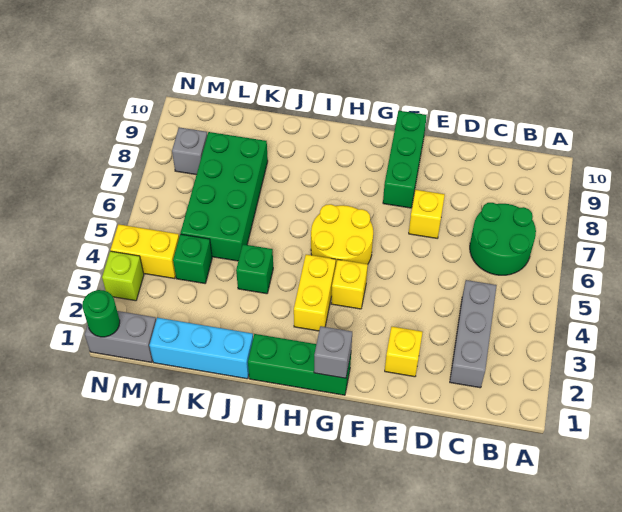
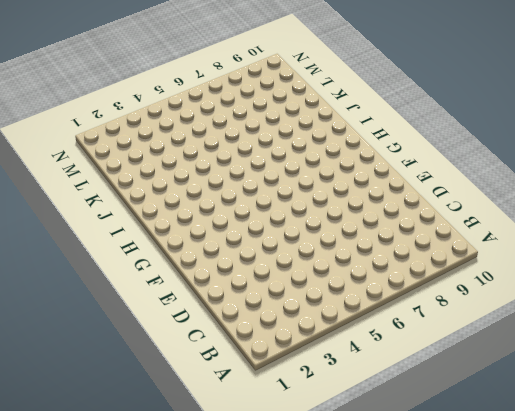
none -> green round brick B6:C7 level 1
none -> grey brick C2:C4 level 1
none -> yellow brick E2 level 1

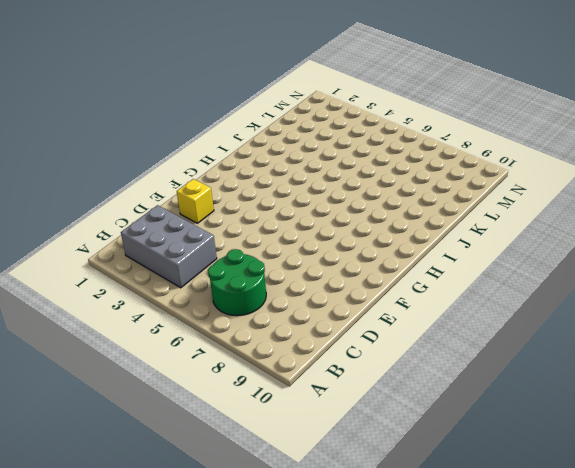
grey brick B2:C4 level 1 -> grey brick C2:C4 level 1
none -> yellow brick E7 level 1
none -> green brick F8:F10 level 1
none -> green brick G1:I1 level 1

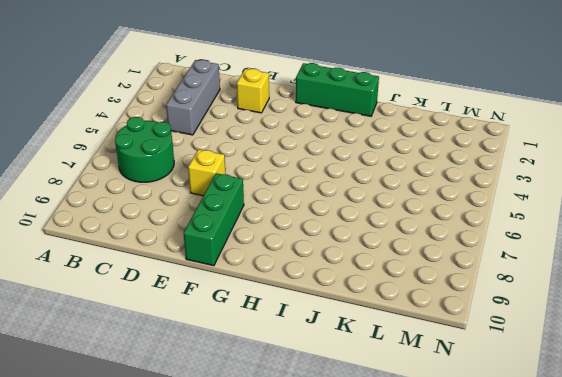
none -> yellow brick G4 level 1
none -> yellow round brick G5:H6 level 1
none -> yellow brick H3:H4 level 1

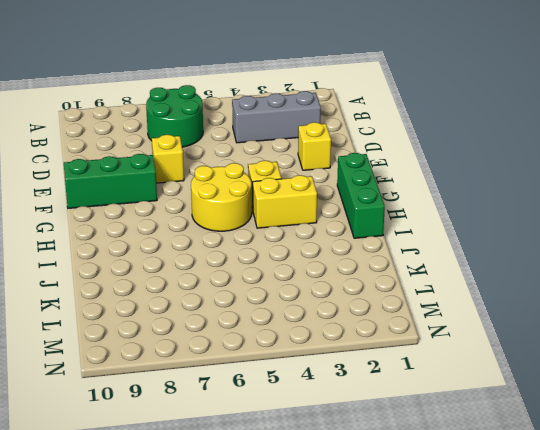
none -> cyan brick J1:L1 level 1
none -> green brick J4 level 1
none -> green brick K5:L8 level 1

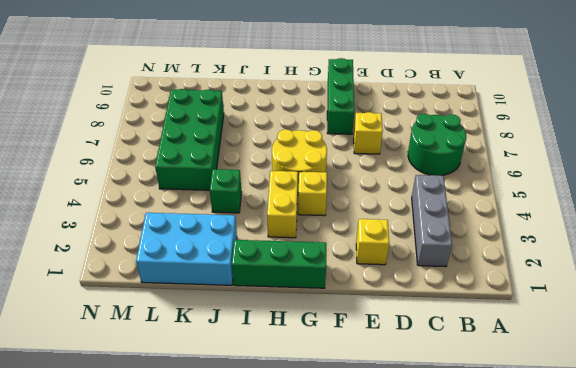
cyan brick J1:L2 level 1 -> cyan brick J1:L1 level 1
none -> green brick L4 level 1
none -> grey brick M1:N1 level 1
none -> yellow brick M4:N4 level 1

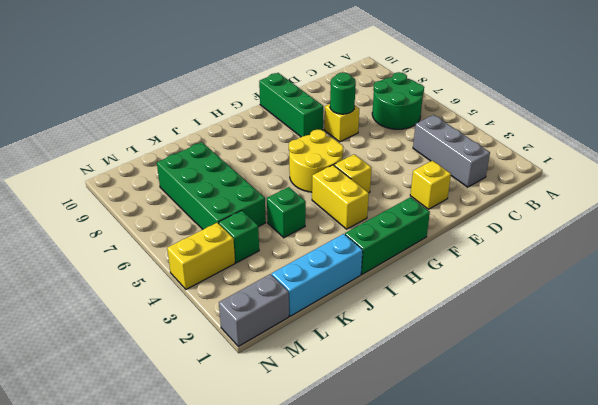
green round brick E7 level 2 -> green round brick N1 level 2
none -> grey brick M8 level 1
none -> lime brick N3 level 1
none -> grey brick G1 level 2

